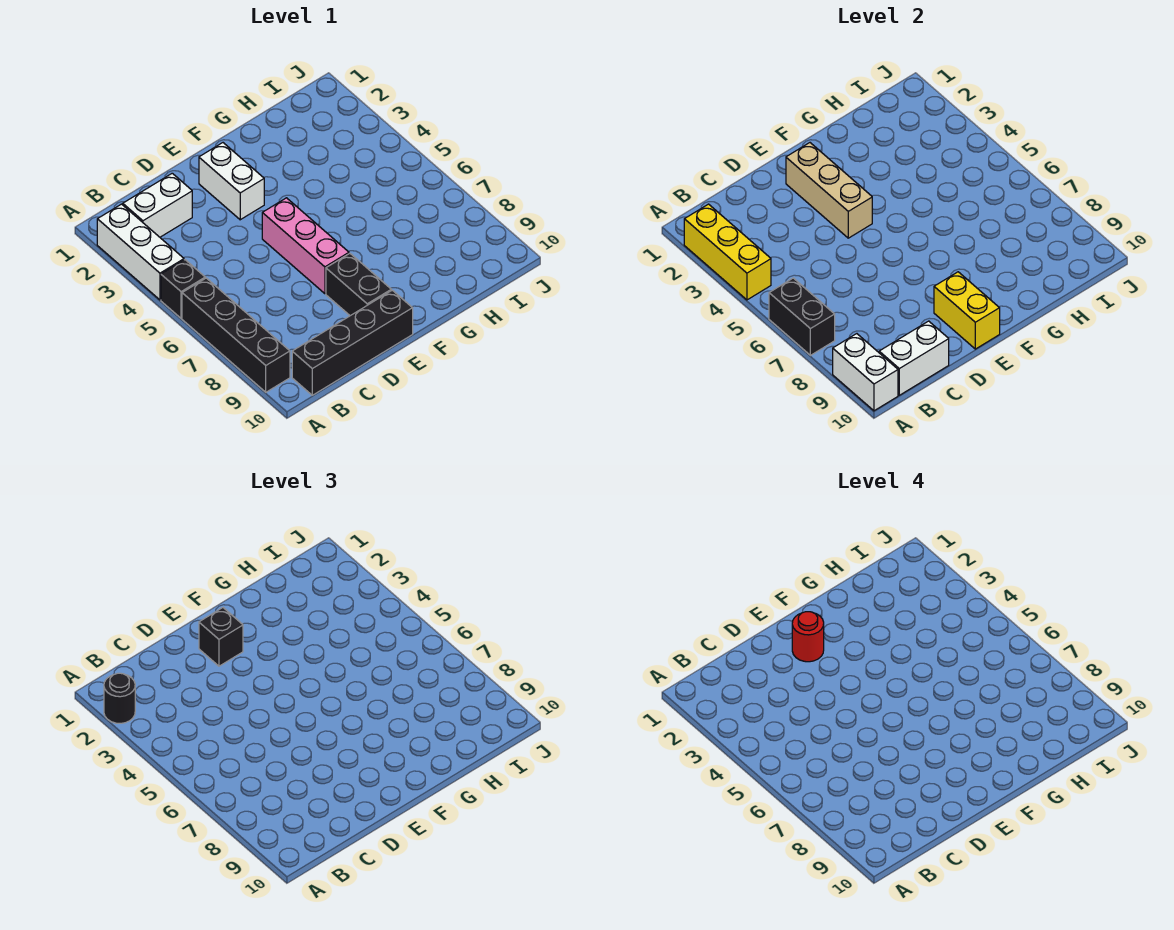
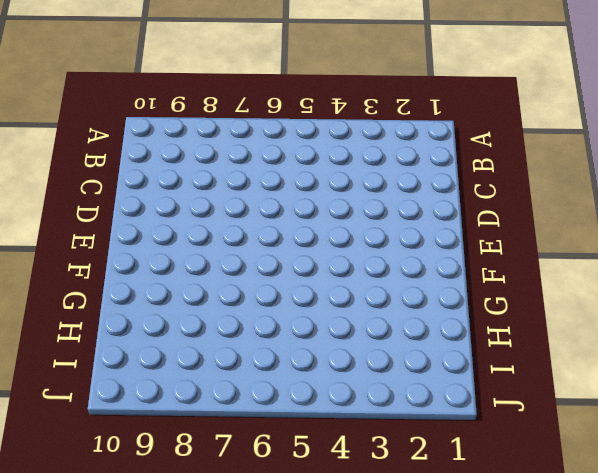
none -> white brick A2:A4 level 1
none -> black brick A5 level 1
none -> black brick A6:A9 level 1

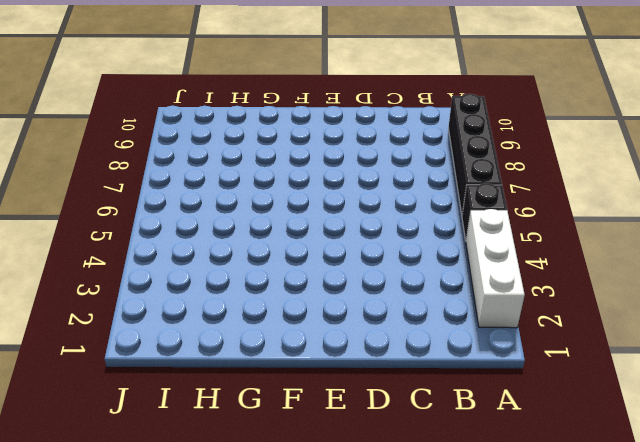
none -> white brick B2:C2 level 1
none -> black brick B10:E10 level 1
none -> white brick E2:E3 level 1

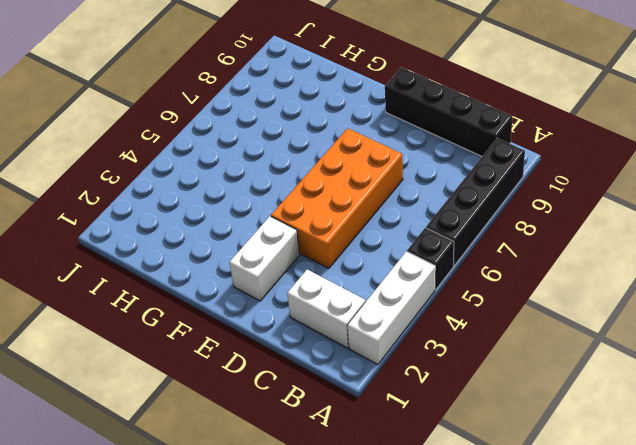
orange brick D4:E7 level 1 -> pink brick E5:E7 level 1
none -> black brick E8:E9 level 1
none -> yellow brick A2:A4 level 2
none -> black brick A6:A7 level 2

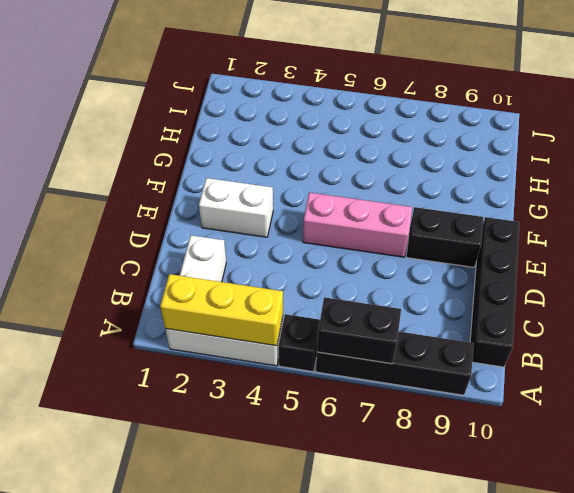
none -> white brick A9:A10 level 2
none -> white brick B10:C10 level 2
none -> tan brick E2:E4 level 2

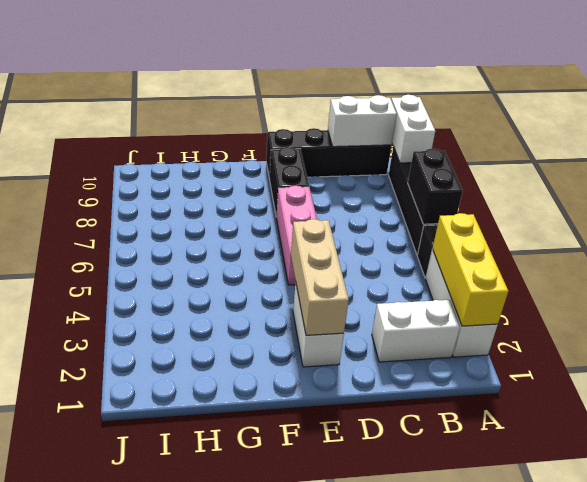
none -> yellow brick E9:E10 level 2
none -> black round brick A2 level 3
none -> black brick E2 level 3

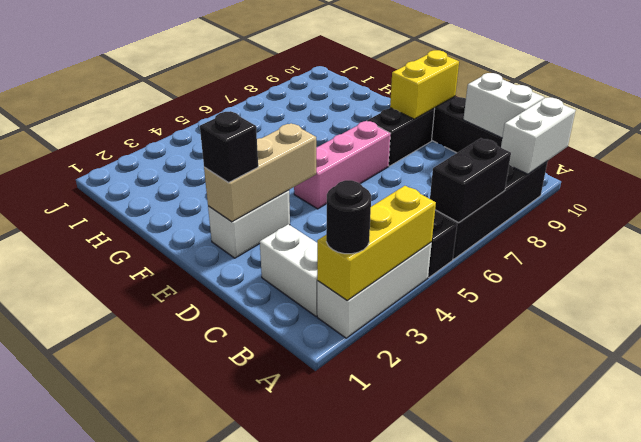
none -> red round brick E2 level 4

